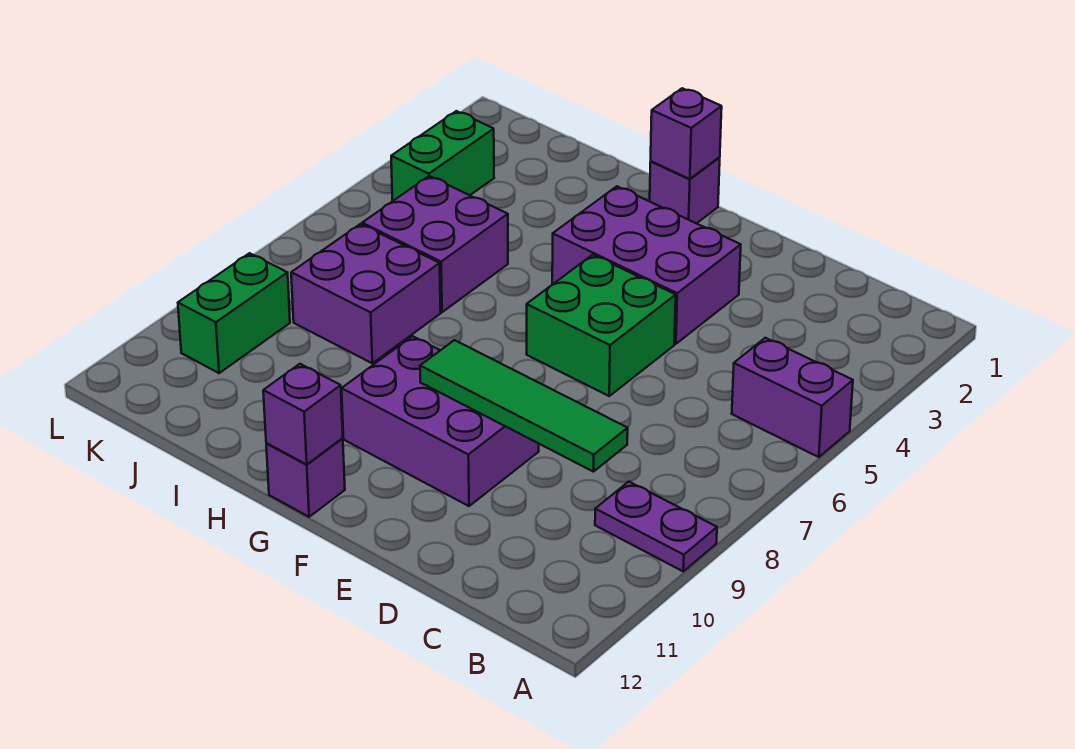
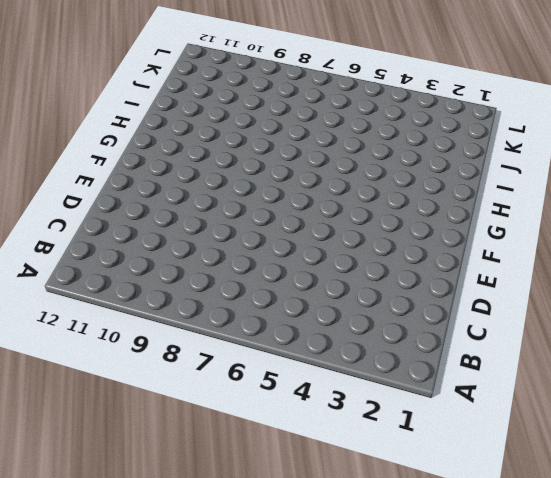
none -> purple brick A5:B5 level 1
none -> purple plate A9:B9 level 1
none -> purple brick E3:G4 level 1

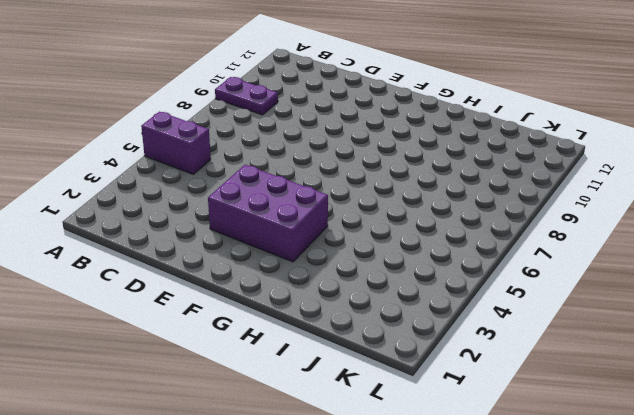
none -> green brick E5:F6 level 1
none -> purple brick E9:G10 level 1
none -> purple brick G1 level 1

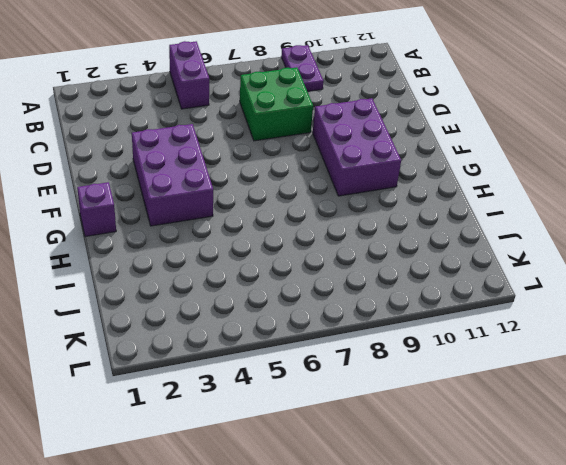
green brick C7:D8 level 1 -> green brick E5:F6 level 1
none -> purple brick G12 level 1
none -> purple brick I5:J6 level 1
none -> purple brick I7:J8 level 1

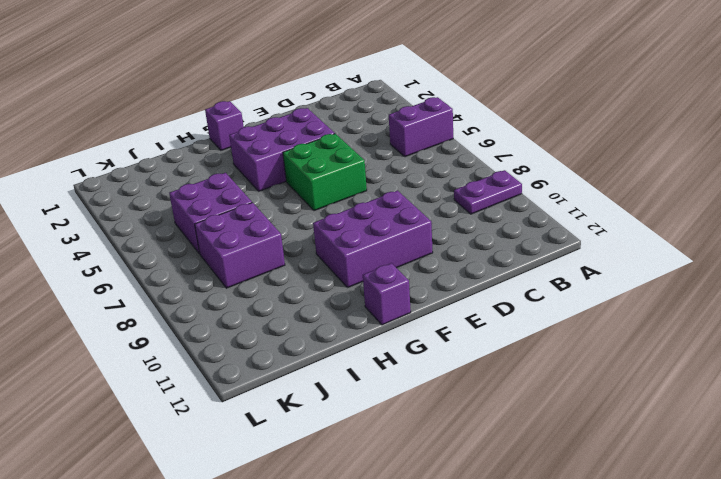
none -> green brick K3:K4 level 1
none -> green brick K9:K10 level 1
none -> green tile C9:F9 level 2

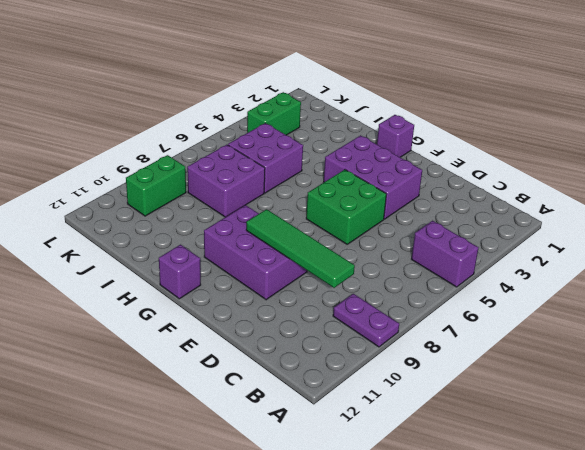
none -> purple brick G1 level 2
none -> purple brick G12 level 2

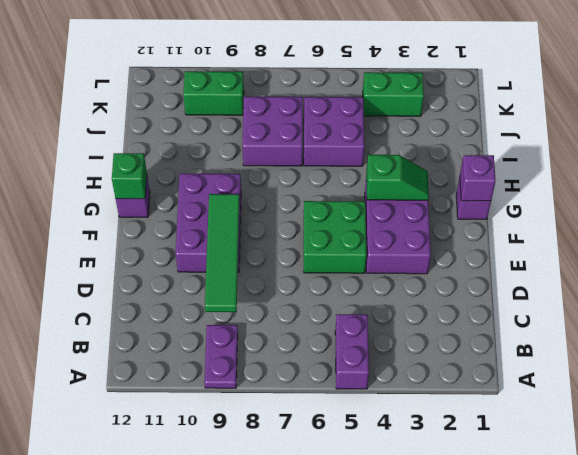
green slope G3:G4 level 2 top 4 -> none
green brick G12 level 2 -> purple brick G12 level 2

